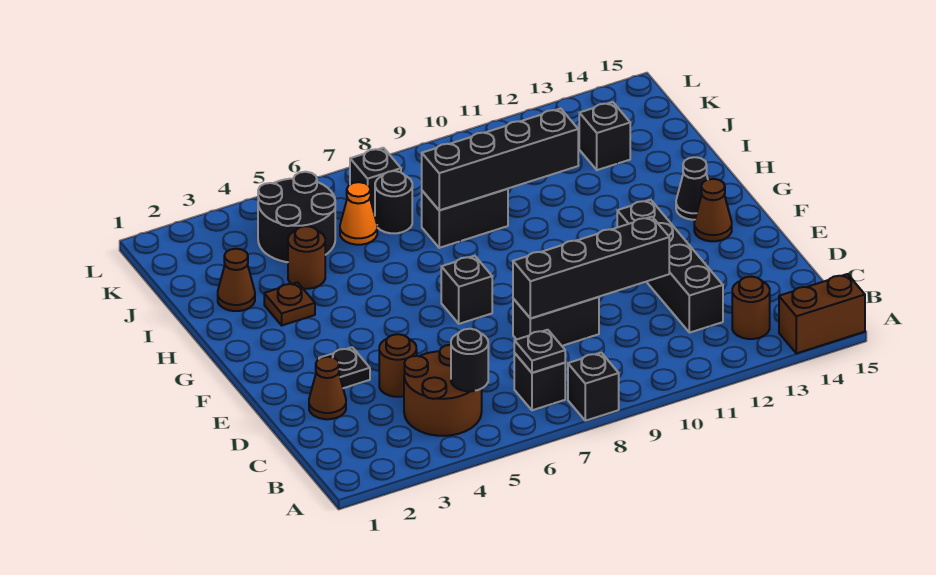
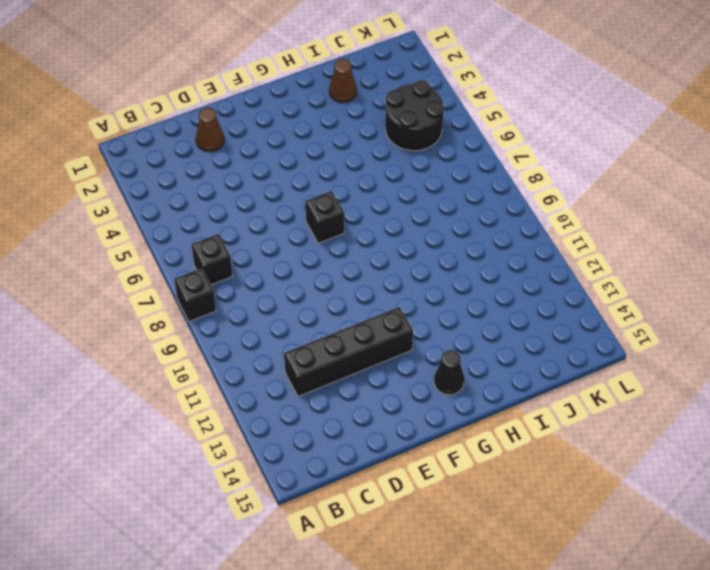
none -> brown brick A14:A15 level 1
none -> brown round brick B4:C5 level 1
none -> brown round brick B13 level 1

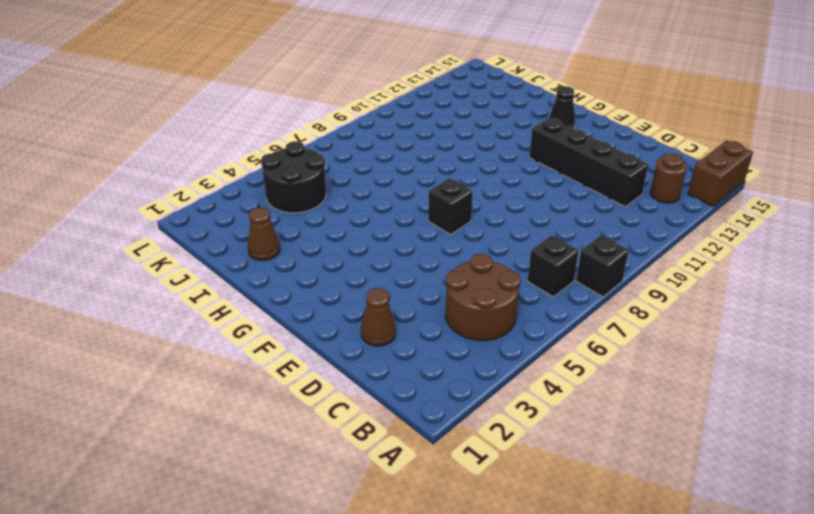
none -> brown round brick D4 level 1
none -> black brick D8:D9 level 1
none -> black plate E3 level 1

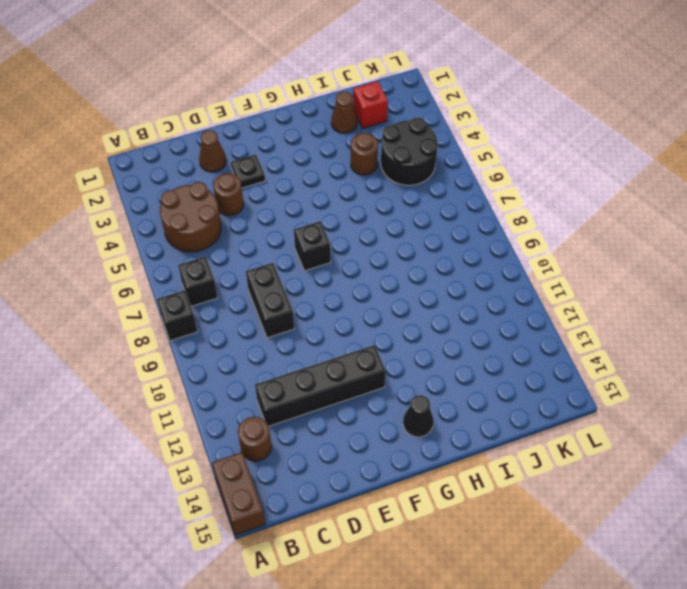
red brick J2 level 1 -> none
none -> brown cone F14 level 1
none -> brown plate H3 level 1
none -> black brick I8:I9 level 1

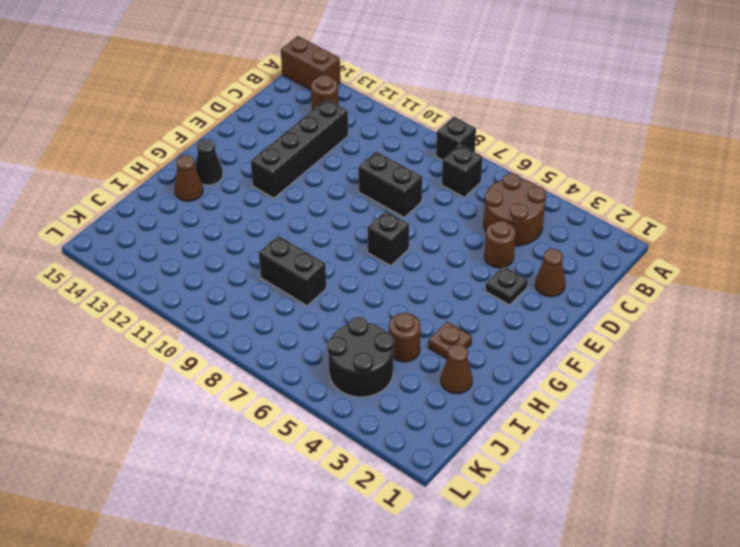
brown cone H14 level 1 -> brown cone F14 level 1
none -> orange cone J6 level 1
none -> black round brick J7 level 1
none -> black brick J13 level 1

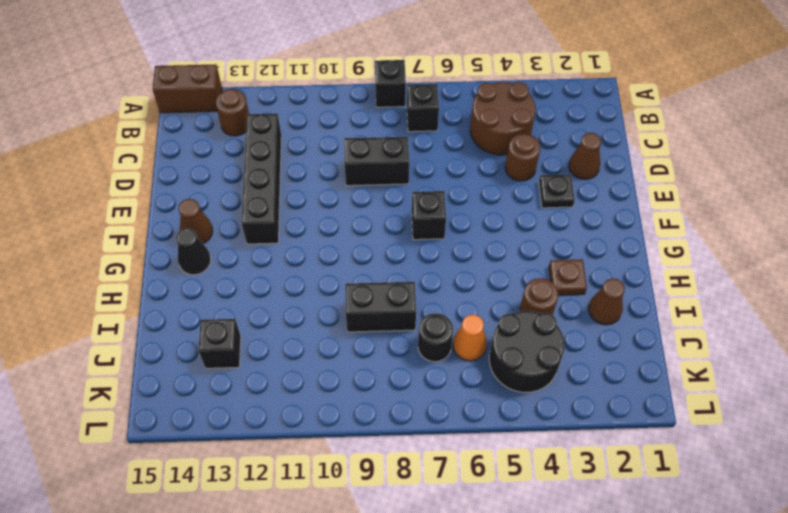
none -> black brick K7 level 1
none -> black round brick B5 level 2
none -> black plate B7 level 2

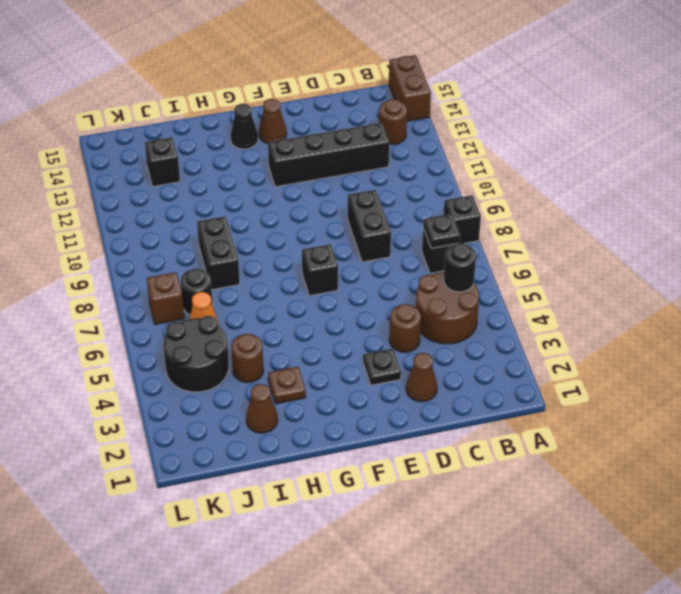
brown brick K7 level 1 -> black brick K7 level 1
none -> black brick D8:D11 level 2
none -> black brick I8:I11 level 2

